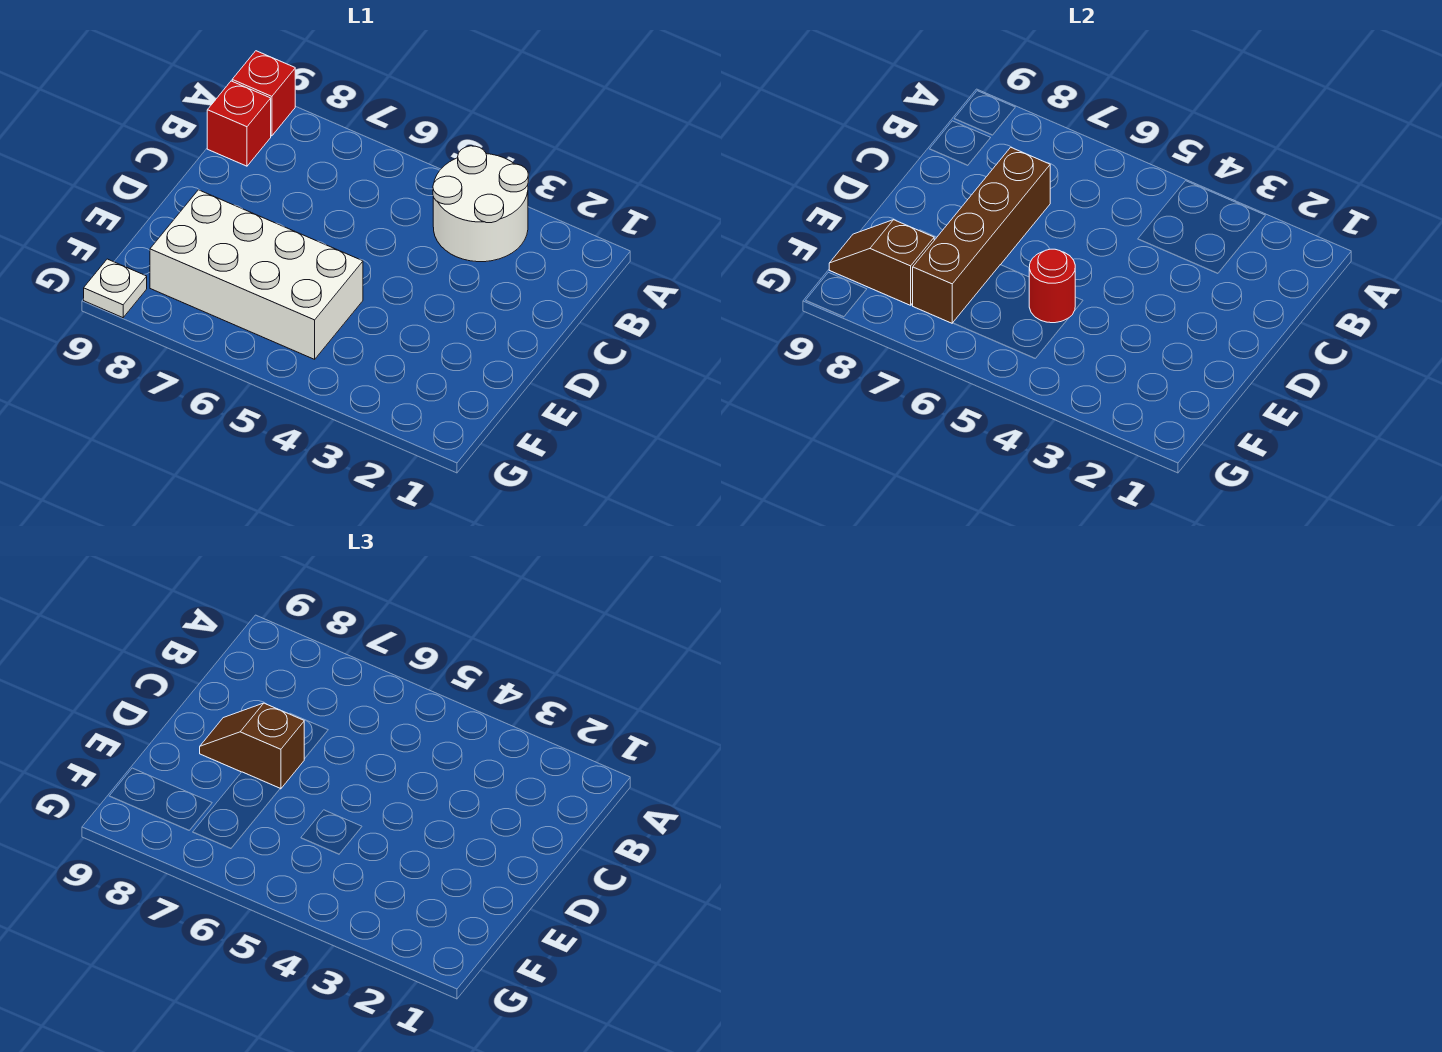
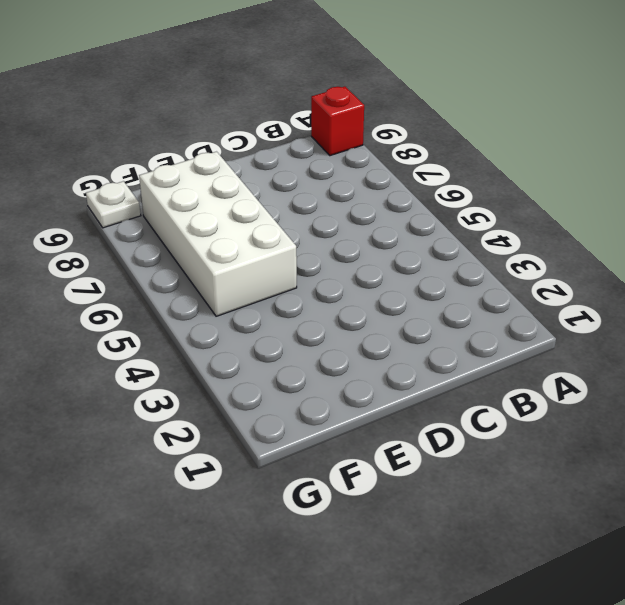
none -> white round brick A3:B4 level 1
none -> red brick B9 level 1

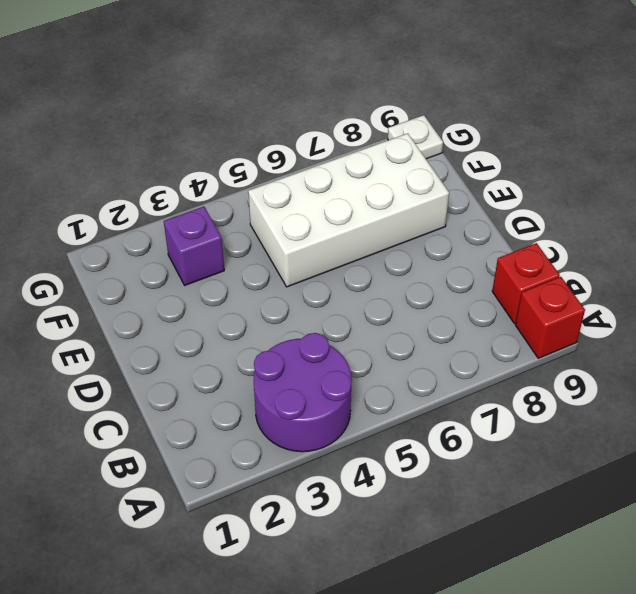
purple round brick A3:B4 level 1 -> white round brick A3:B4 level 1
purple brick F3 level 1 -> none
none -> brown brick C7:F7 level 2
none -> red round brick E5 level 2

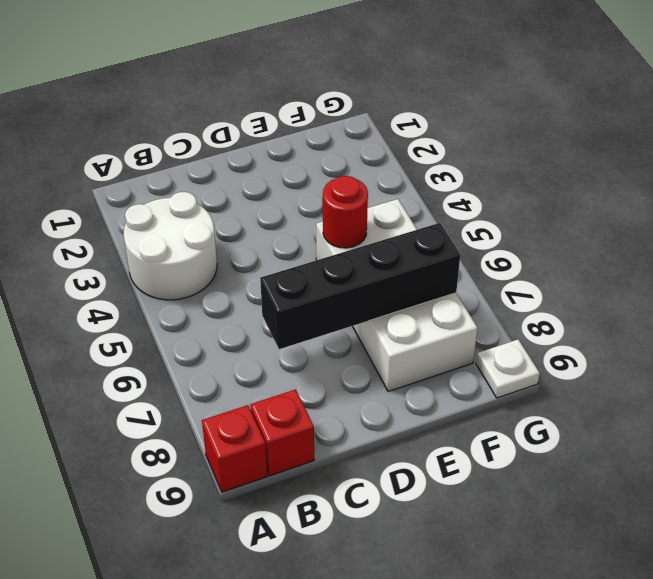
black brick C7:F7 level 2 -> brown brick C7:F7 level 2
none -> brown slope F8:F9 level 2 top 8
none -> brown slope D7:D8 level 3 top 7

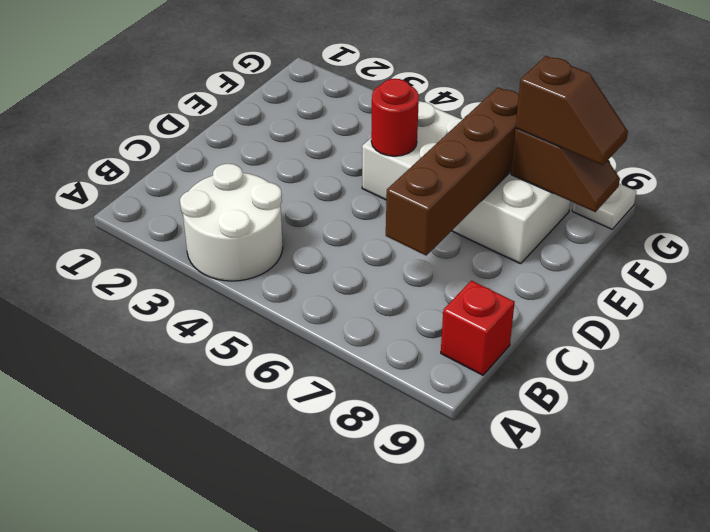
brown slope F8:F9 level 3 top 8 -> brown slope D7:D8 level 3 top 7
none -> red brick A9 level 1

